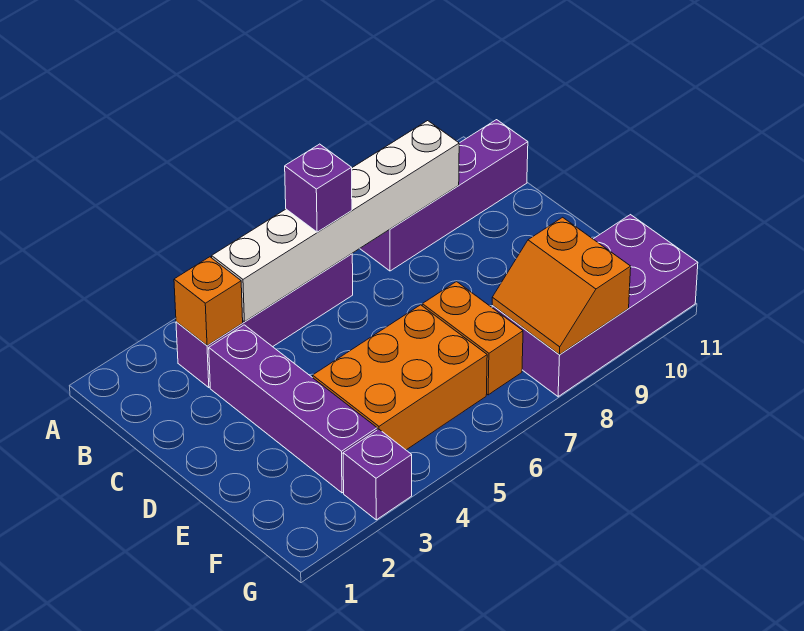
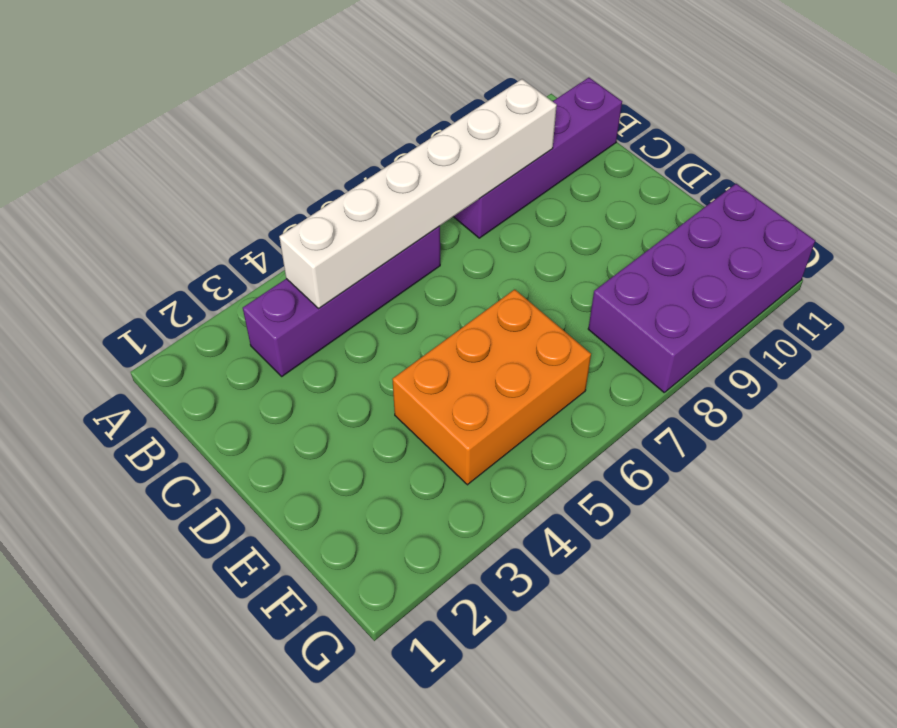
none -> purple brick C3:F3 level 1
none -> orange brick E7:F7 level 1

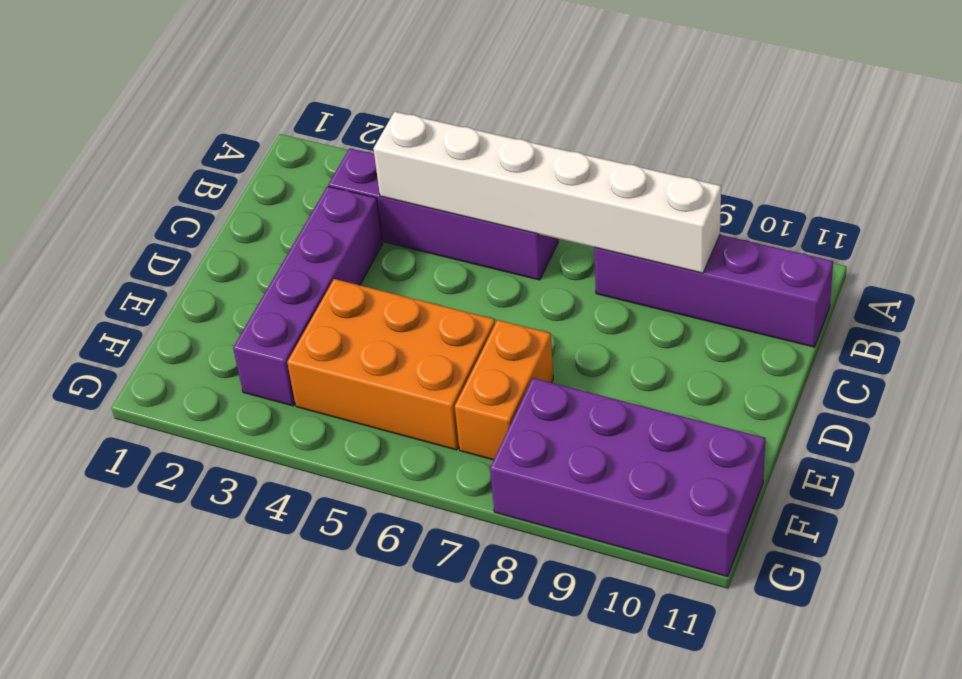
none -> purple brick G3 level 1
none -> orange brick B3 level 2

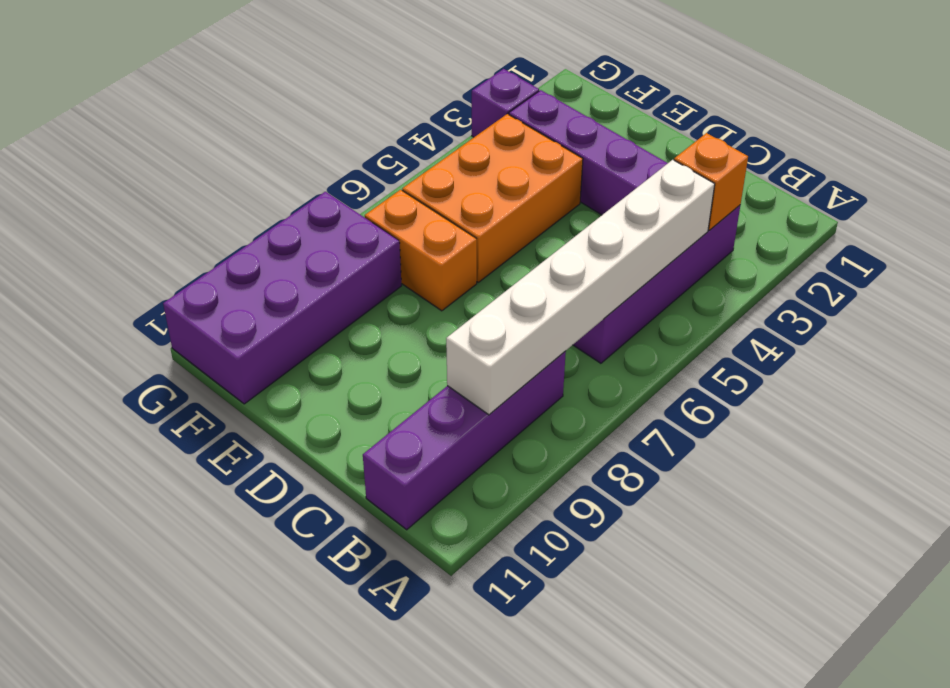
none -> orange slope F8:G9 level 2 top 9
none -> purple brick B6 level 3

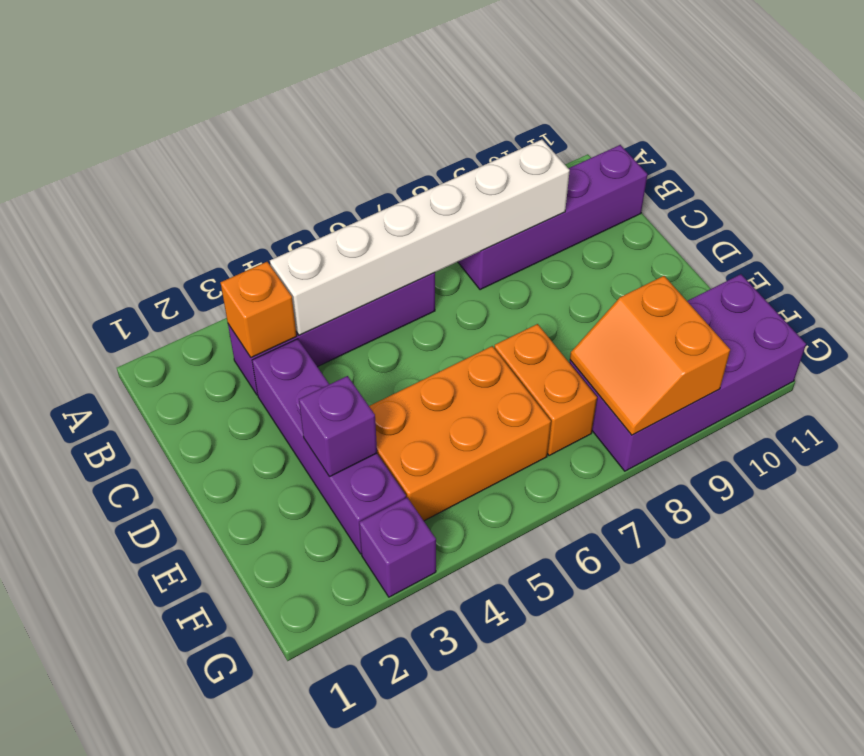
purple brick E3 level 2 -> purple brick B6 level 3

